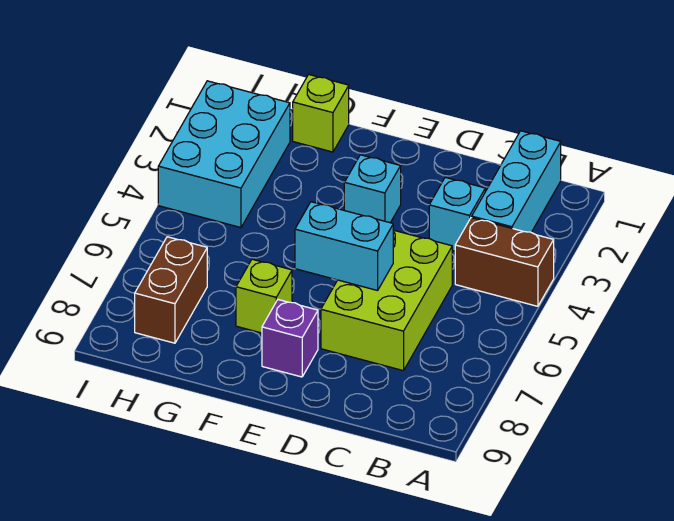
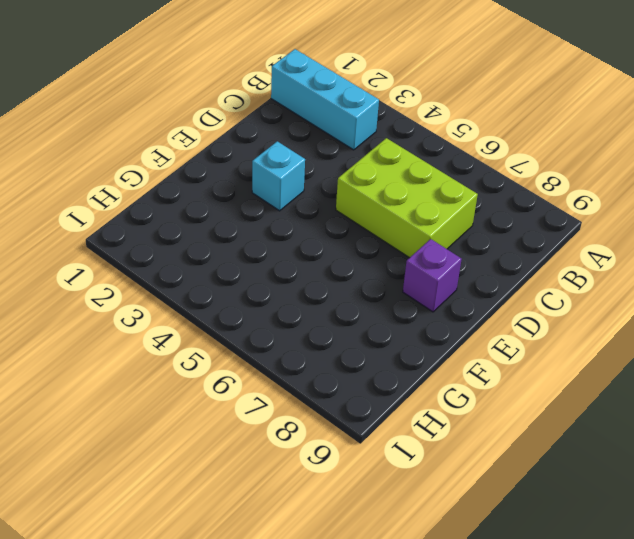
none -> brown brick A4:B4 level 1
none -> cyan brick C3 level 1

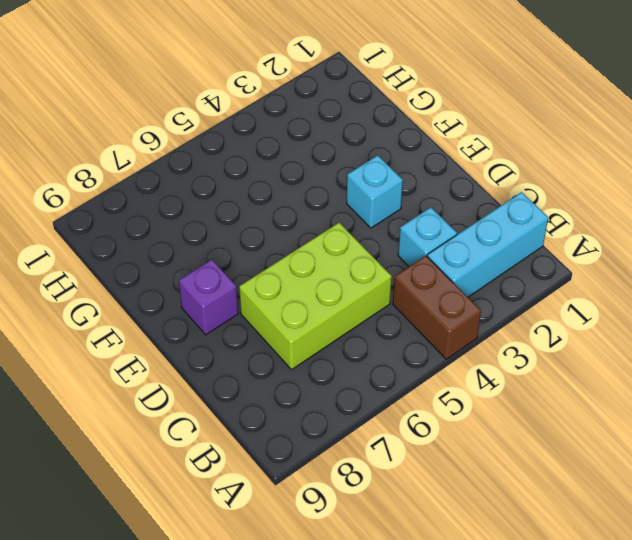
none -> lime brick F7 level 1
none -> lime brick G1 level 1

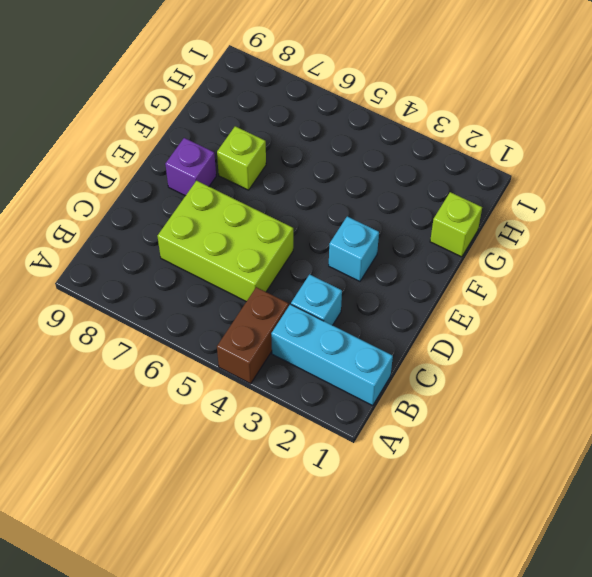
none -> cyan brick H2:I4 level 1
none -> brown brick H7:H8 level 1

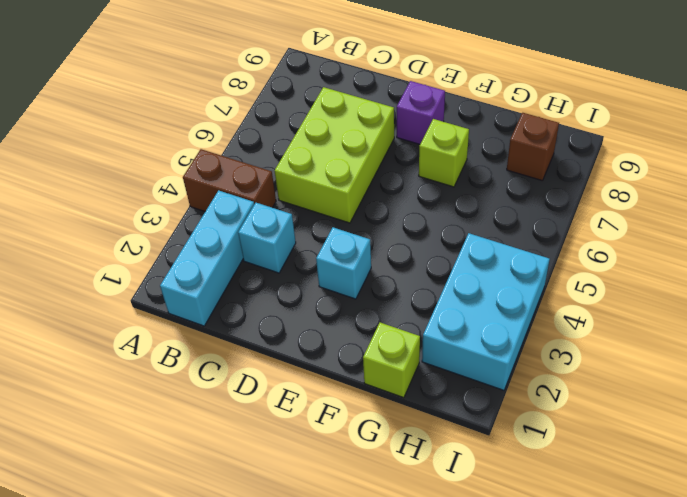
brown brick H8 level 1 -> brown brick H7:H8 level 1
none -> cyan brick D6:E6 level 2

